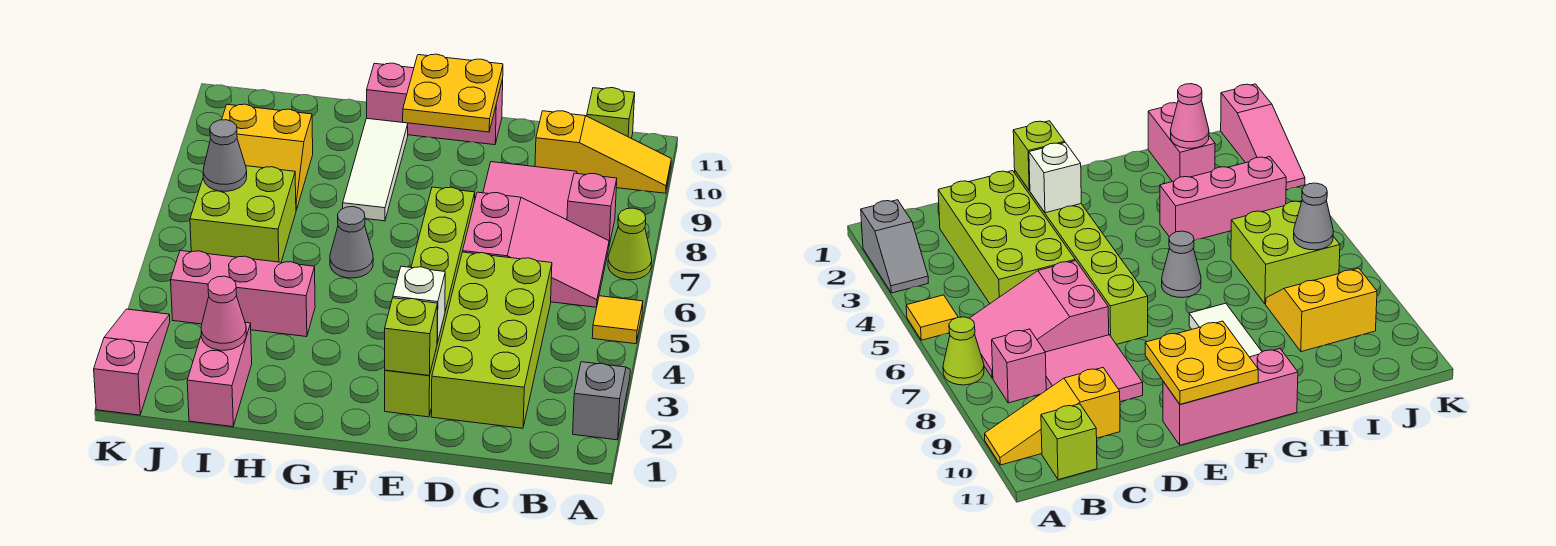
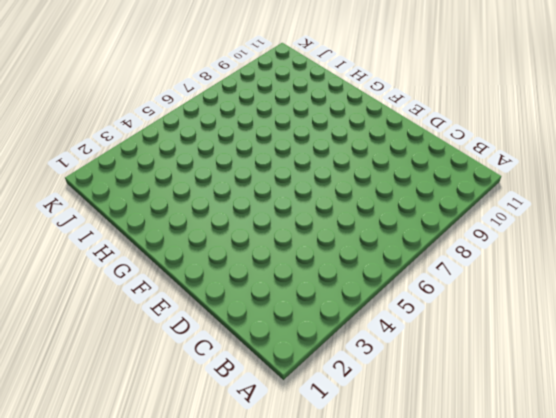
none -> grey slope A2:A3 level 1 top 2
none -> yellow tile A5 level 1
none -> lime cone A7 level 1

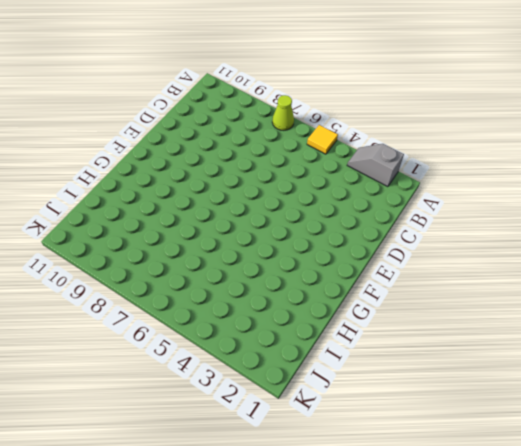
none -> yellow slope A10:C10 level 1 top C
none -> pink slope B6:D7 level 1 top D
none -> pink brick B8 level 1

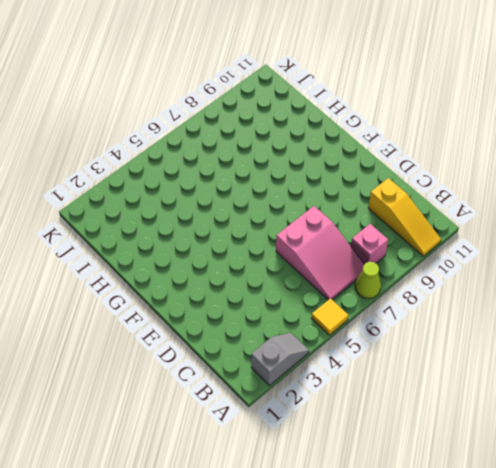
none -> lime brick B11 level 1
none -> lime brick C2:D5 level 1
none -> pink tile C8:D9 level 1

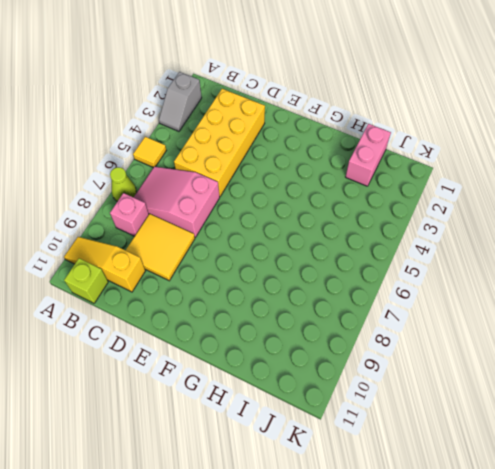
yellow brick C2:D5 level 1 -> lime brick C2:D5 level 1
yellow tile C8:D9 level 1 -> pink tile C8:D9 level 1
none -> lime brick E2:E7 level 1
none -> pink brick E11:G11 level 1
none -> grey cone G6 level 1

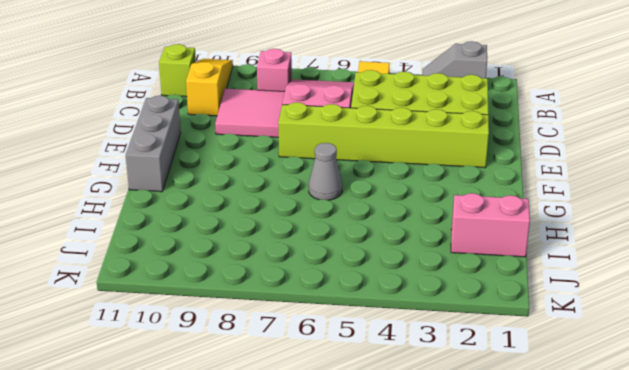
grey brick E11:G11 level 1 -> pink brick E11:G11 level 1
none -> lime cone A7 level 1
none -> white tile G8:G10 level 1
none -> pink brick H4:J4 level 1

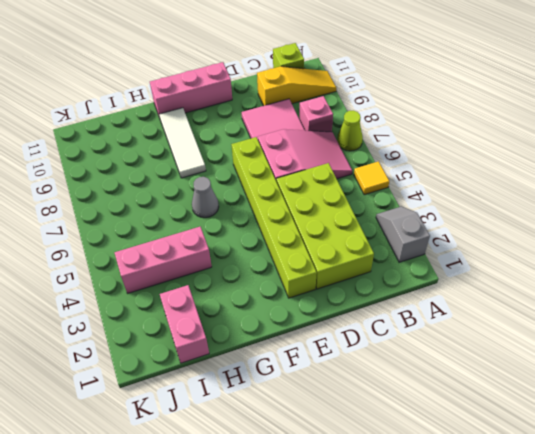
none -> lime brick I6:J7 level 1
none -> yellow slope I8:J9 level 1 top 9
none -> pink slope K1:K3 level 1 top 1

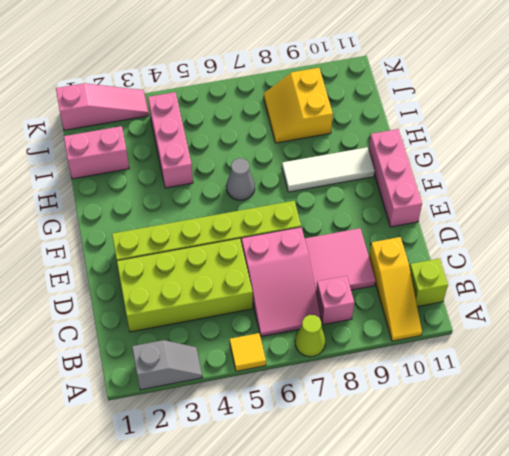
none -> lime brick I6:J7 level 1
none -> lime brick E2 level 2
none -> white brick E3 level 2

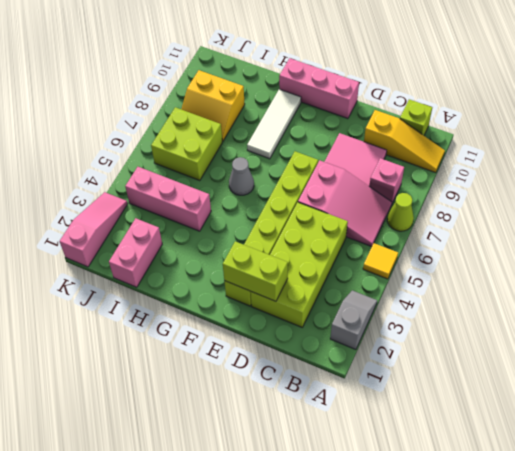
lime brick D2:E2 level 2 -> lime brick E2 level 2
none -> white brick E3 level 2
none -> yellow plate E10:F11 level 2
none -> pink cone I2 level 2

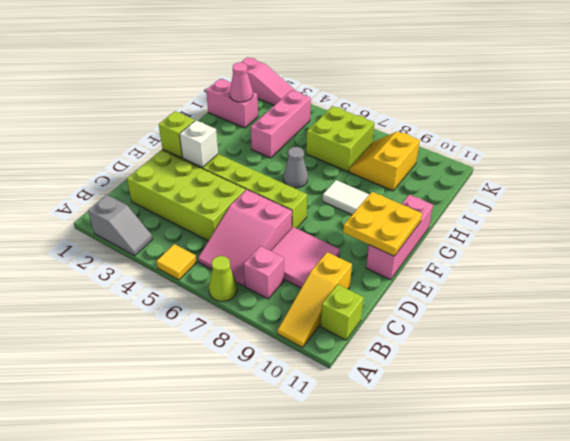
none -> grey cone J7 level 2

